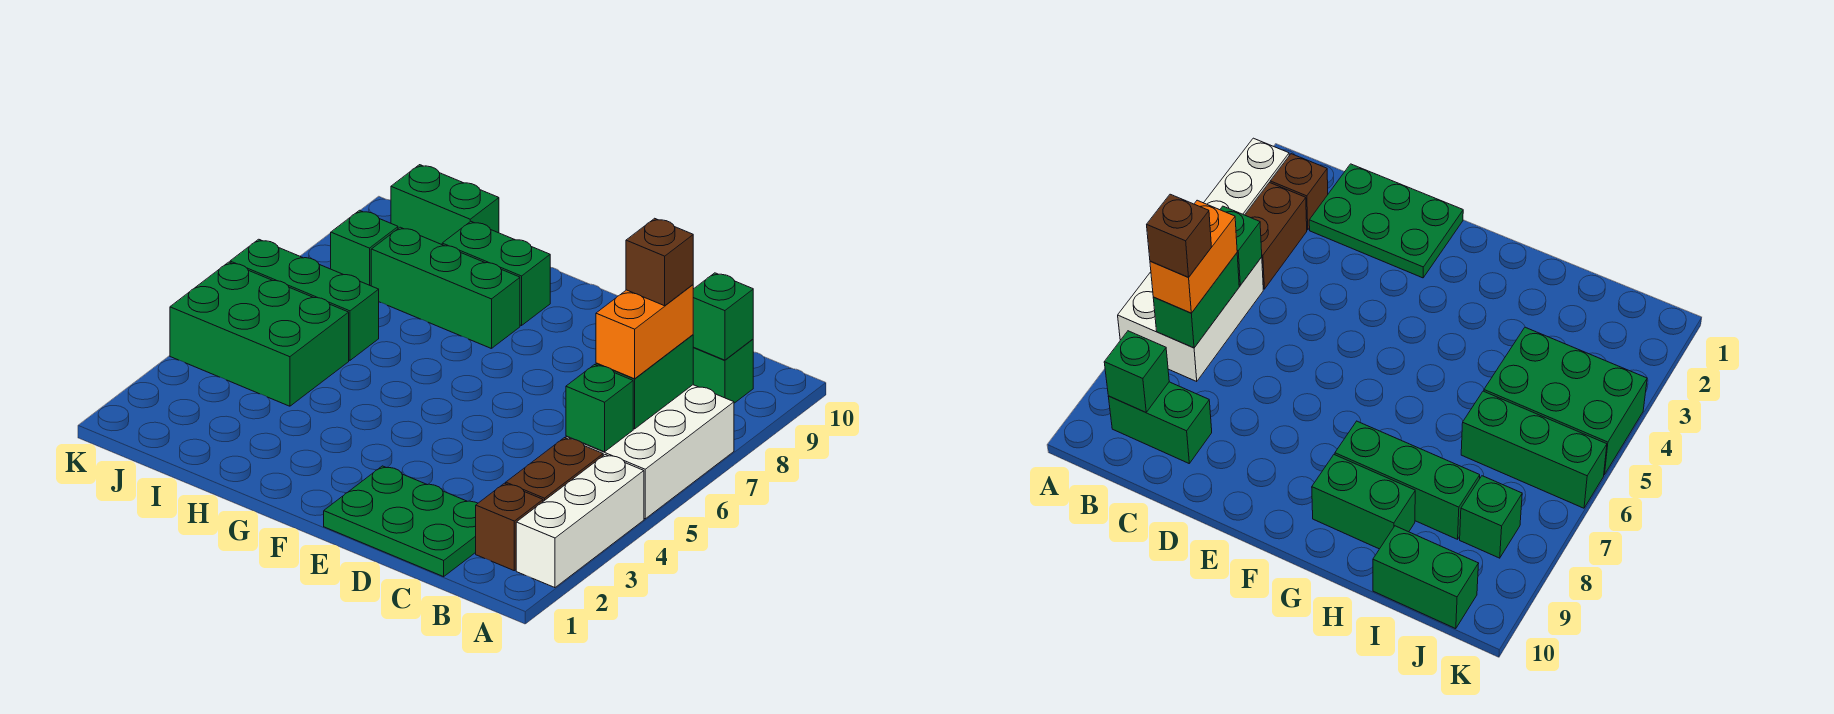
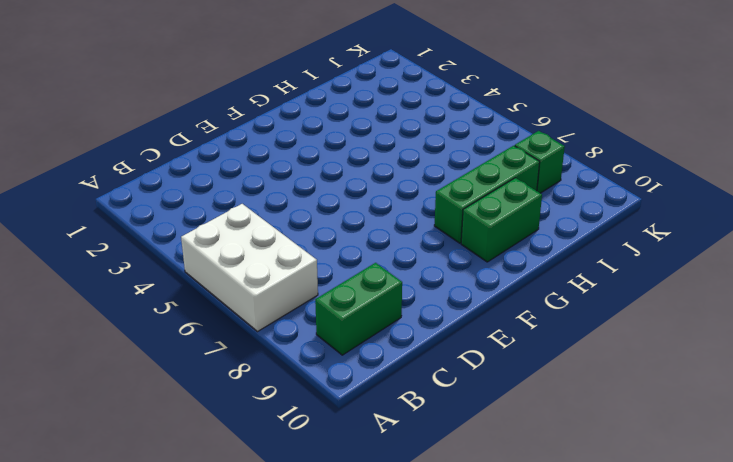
none -> white brick A2:A4 level 1
none -> brown brick B2 level 1
none -> brown brick B3:B4 level 1

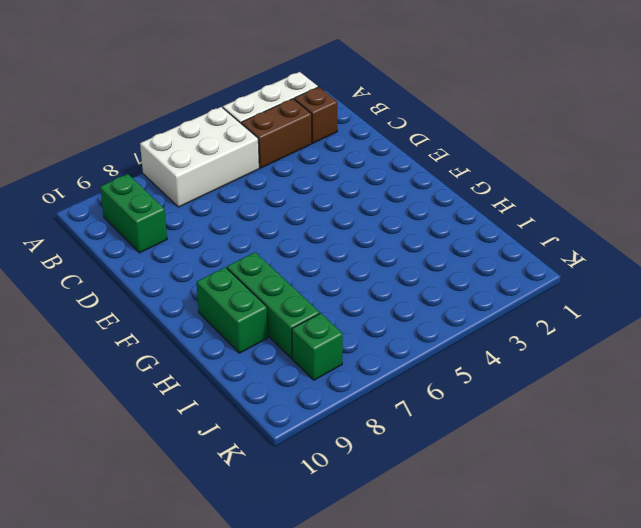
none -> green plate C1:E2 level 1
none -> green brick I4:K5 level 1
none -> green brick I6:K6 level 1

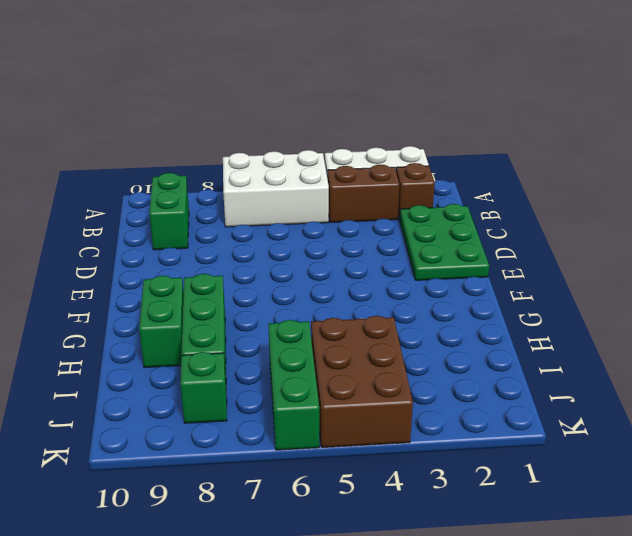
brown brick I4:K5 level 1 -> green brick I4:K5 level 1
none -> green brick I10:J10 level 1
none -> green brick B5 level 2
none -> green brick B6:B7 level 2

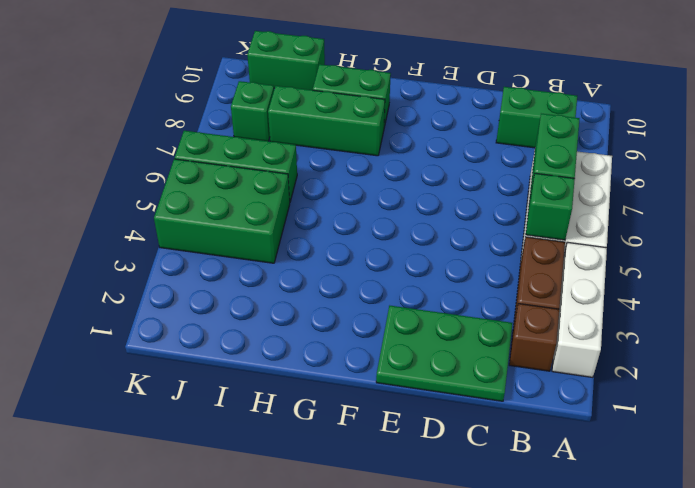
none -> green brick B9 level 2
none -> orange brick B6:B7 level 3
none -> brown brick B7 level 4

